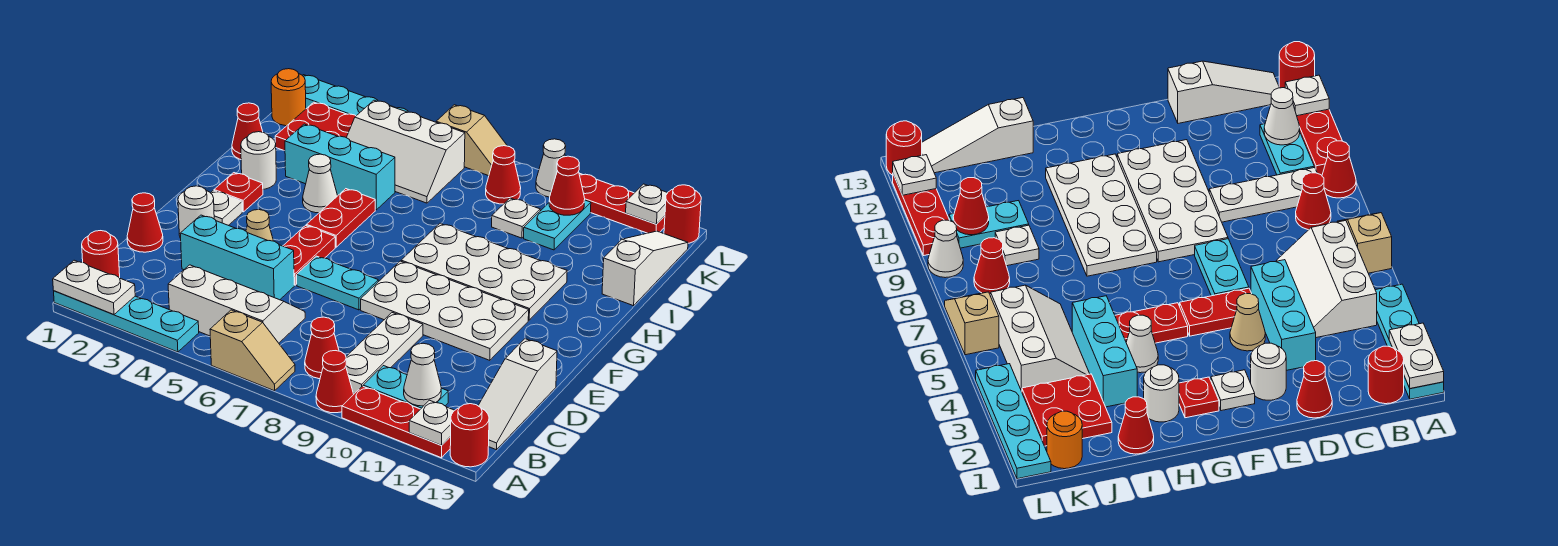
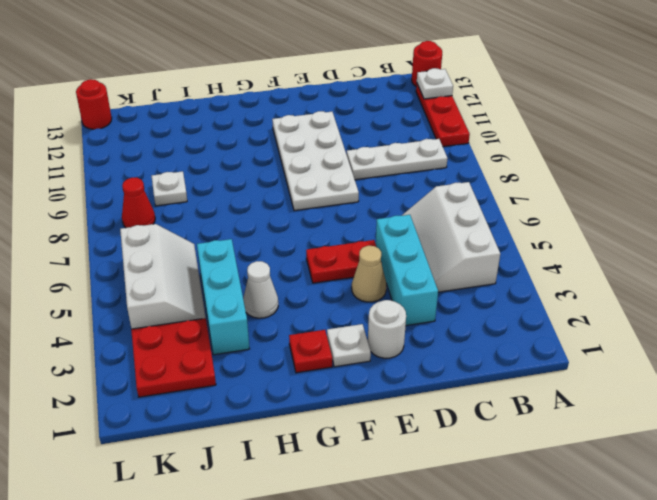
none -> cyan plate A1:A4 level 1
none -> tan slope A6:A7 level 1 top 6
none -> red cone A9 level 1
none -> red round brick B1 level 1

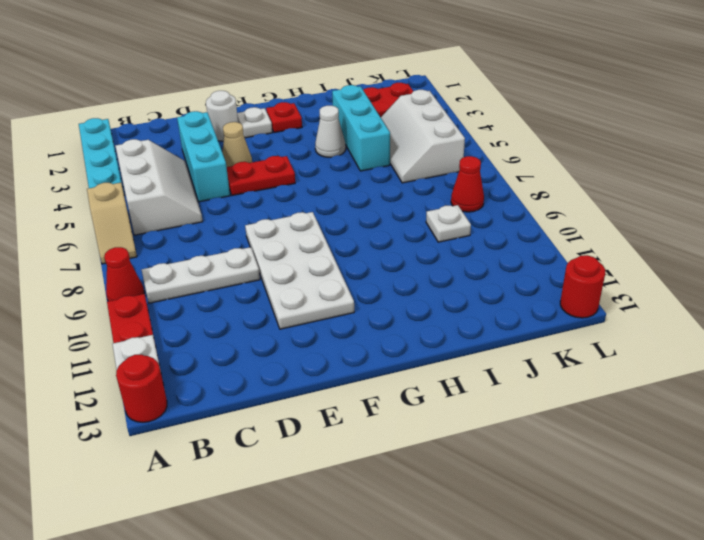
none -> red round brick B1 level 1
none -> red cone B8 level 1
none -> cyan plate B10:B11 level 1
none -> white slope B13:D13 level 1 top D

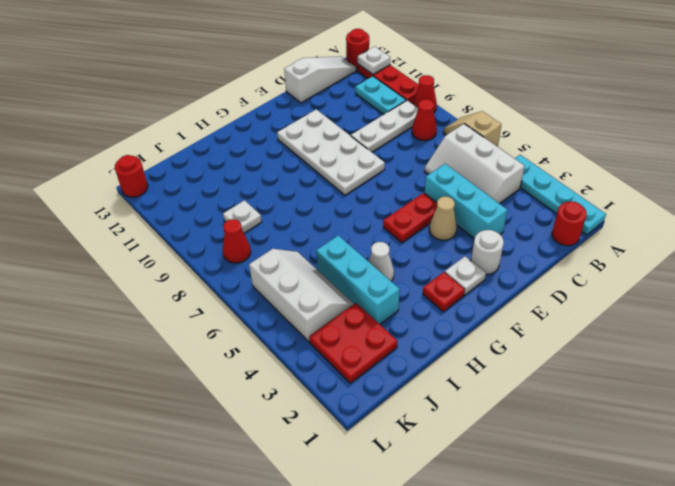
none -> red cone D1 level 1
none -> cyan plate E6:E7 level 1
none -> red plate G5:H5 level 1
none -> white plate G8:H11 level 1

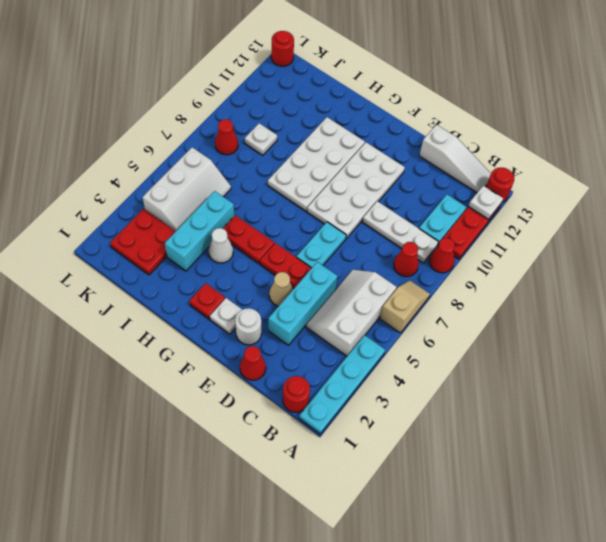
none -> white round brick H2 level 1
none -> red cone I1 level 1
none -> white slope I13:K13 level 1 top I
none -> cyan plate J10:K10 level 1

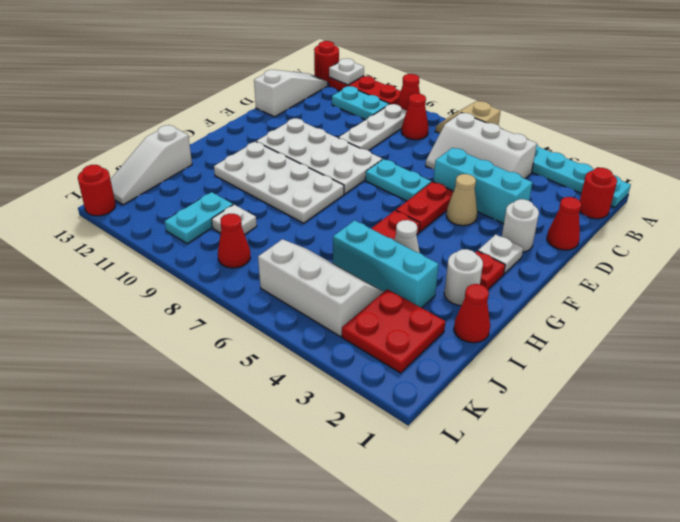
none -> orange round brick K1 level 1
none -> cyan plate L1:L4 level 1
none -> tan slope L6:L7 level 1 top 6
none -> white cone L9 level 1

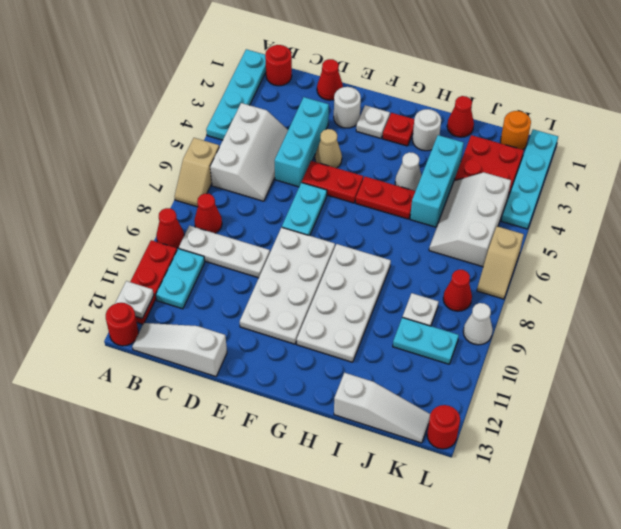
none -> red plate L10:L12 level 1
none -> white plate A1:A2 level 2
none -> white cone B11 level 2
none -> red cone K10 level 2

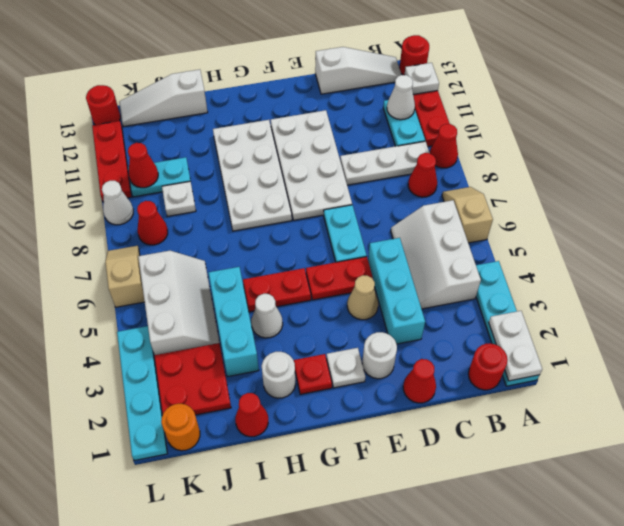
none -> white plate L12 level 2

